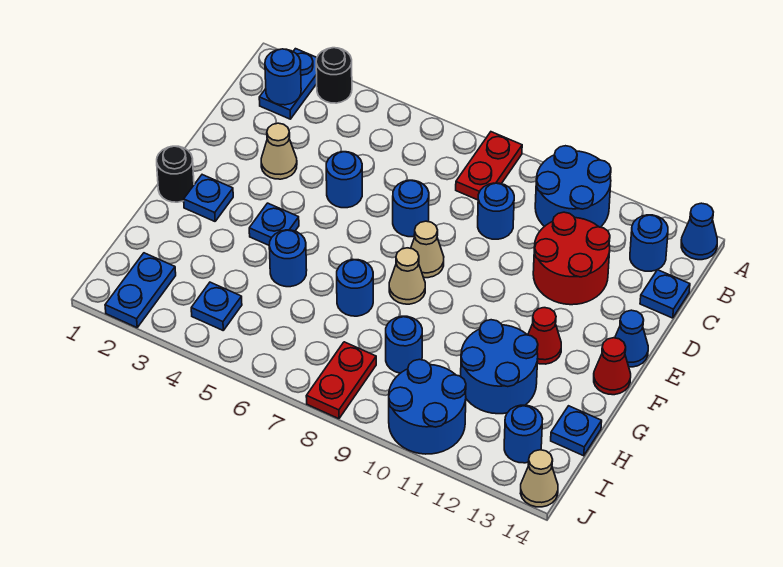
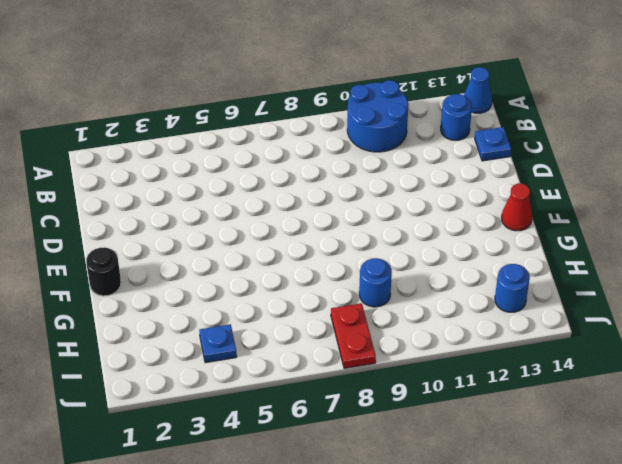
none -> blue plate A2:B2 level 1
none -> black round brick A3 level 1
none -> red plate A8:B8 level 1
none -> blue round brick C9 level 1

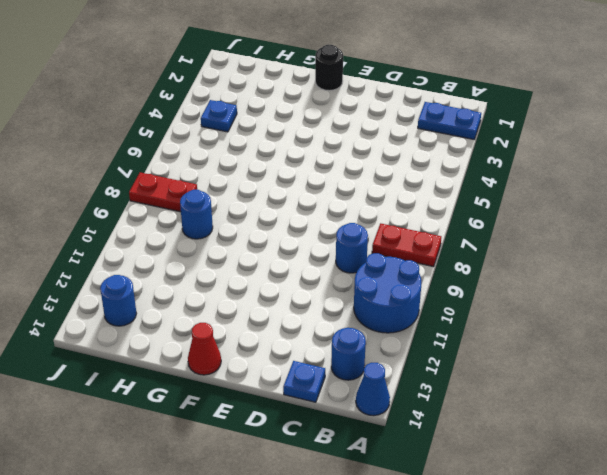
none -> black round brick A3 level 1
none -> red round brick C11:D12 level 1
none -> tan cone D3 level 1
none -> blue round brick D5 level 1

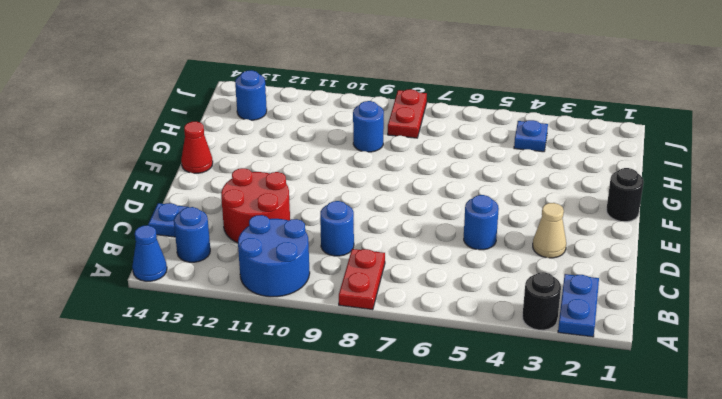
none -> blue round brick D7 level 1
none -> tan cone E8 level 1
none -> blue cone E14 level 1
none -> blue plate F2 level 1

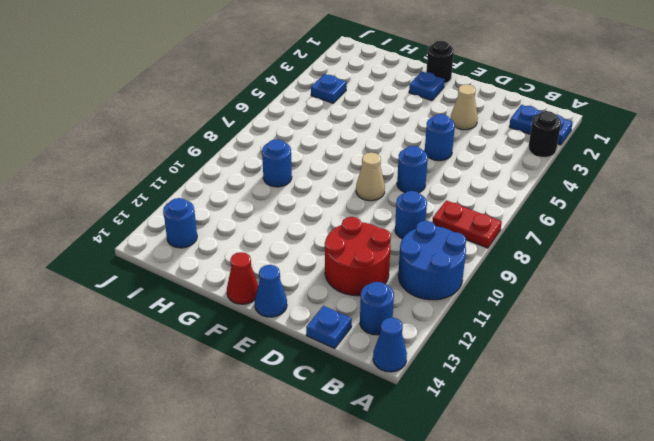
none -> blue plate F4 level 1
none -> tan cone F8 level 1
none -> red cone F12 level 1
none -> blue round brick G5 level 1

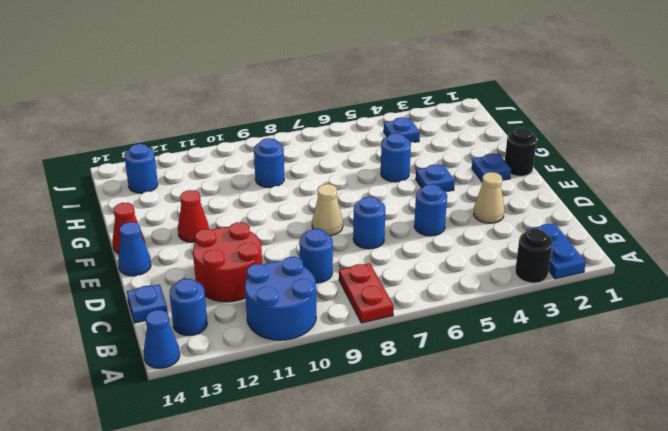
none -> tan cone F8 level 1
none -> blue round brick G7 level 1
none -> blue round brick G11:H12 level 1
none -> blue plate H14 level 1

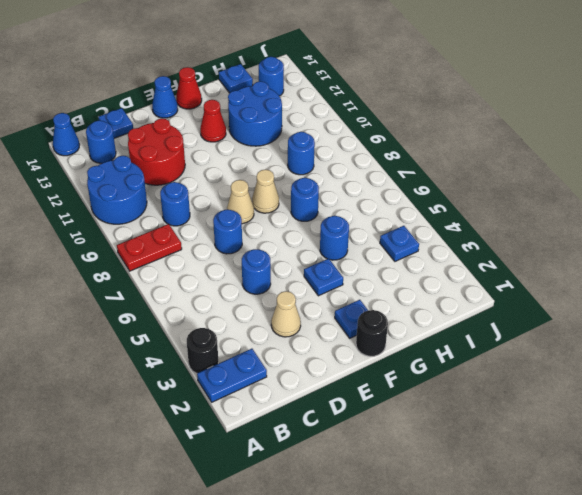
none -> blue plate I2:J2 level 1
none -> red plate I8:J8 level 1
none -> blue round brick I10:J11 level 1
none -> tan cone J14 level 1

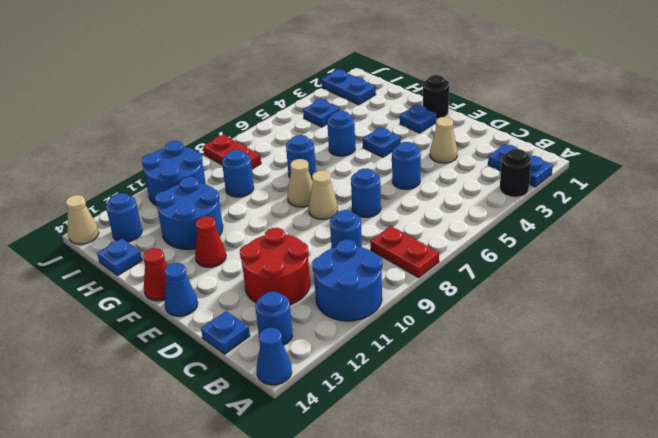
none -> blue round brick B2 level 2

